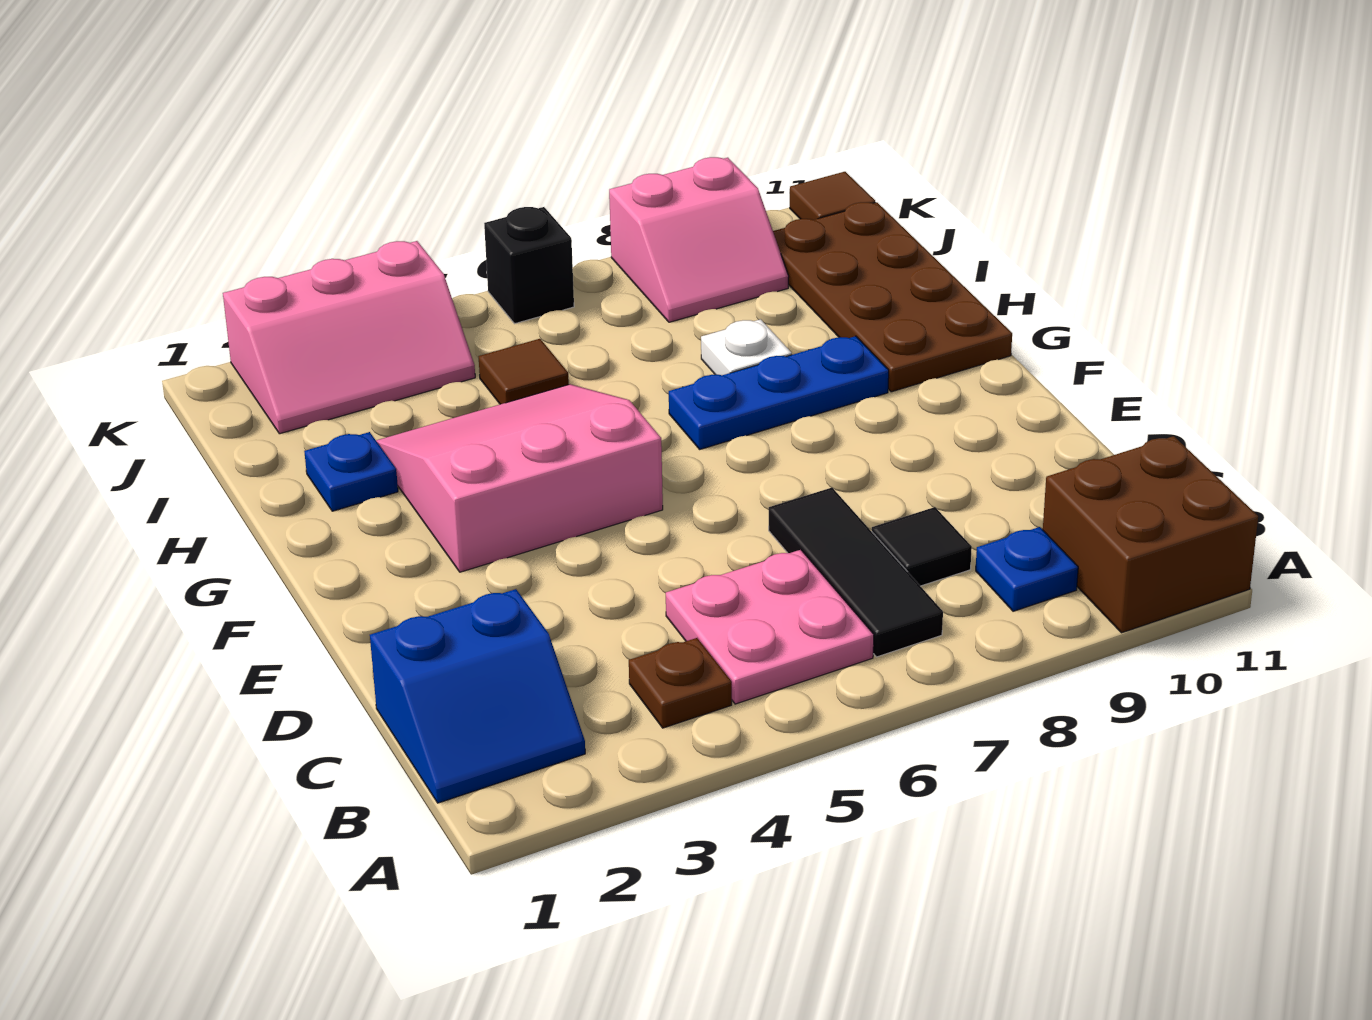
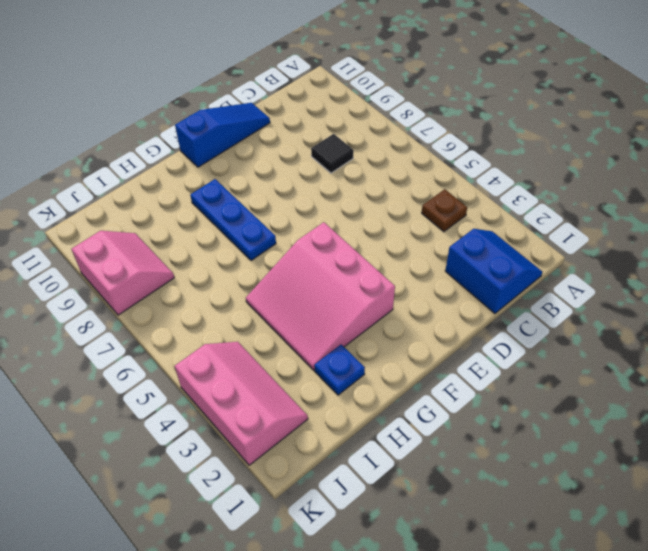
blue slope D11:F11 level 1 top F -> none
none -> brown brick A10:B11 level 1
none -> pink plate B5:C6 level 1
none -> black tile B7:D7 level 1

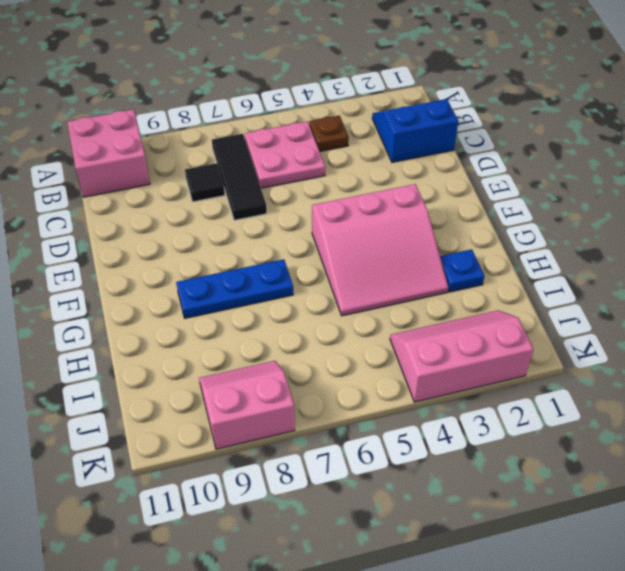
pink brick A10:B11 level 1 -> brown brick A10:B11 level 1
none -> blue plate B9 level 1
none -> brown plate G10:J11 level 1
none -> white plate H8 level 1

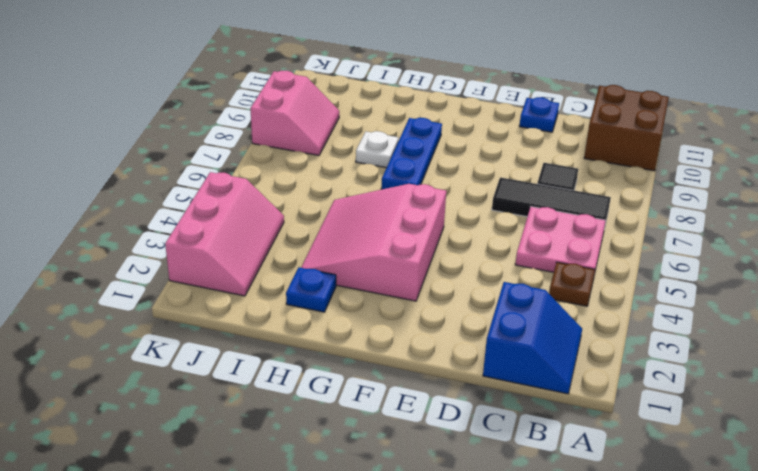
blue plate D11 level 1 -> blue plate B9 level 1
none -> brown plate G10:J11 level 1
none -> brown tile I5 level 1
none -> black brick K6 level 1

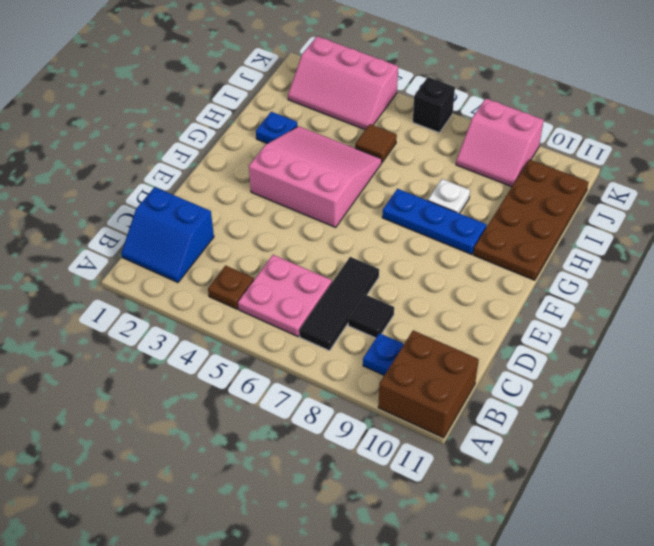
none -> brown tile K11 level 1

